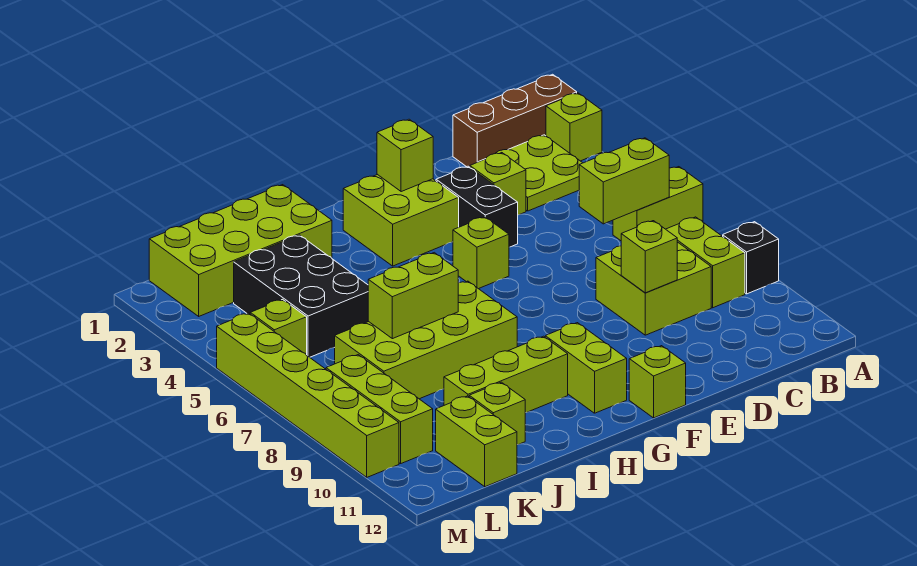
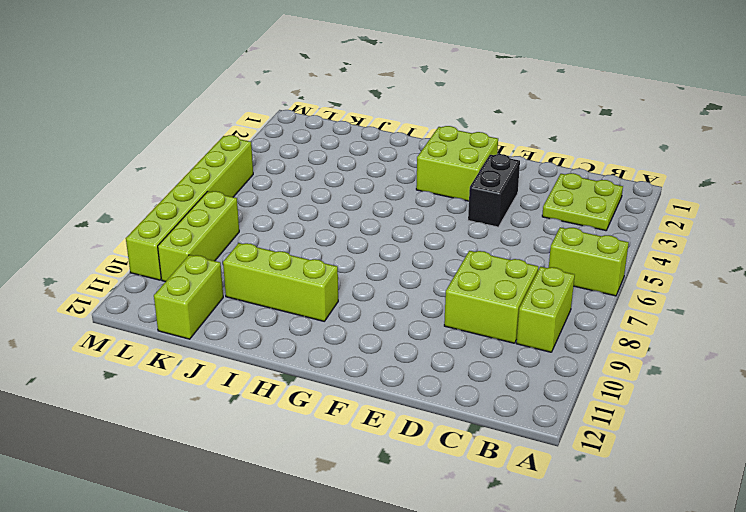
none -> brown brick A1:C1 level 1
none -> lime brick A2 level 1
none -> black brick A9 level 1

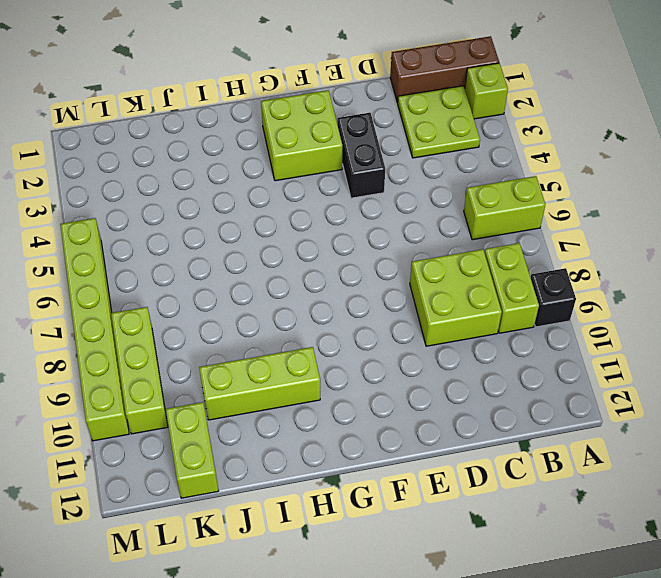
none -> lime brick D3 level 1
none -> lime brick F5 level 1
none -> lime brick F12 level 1

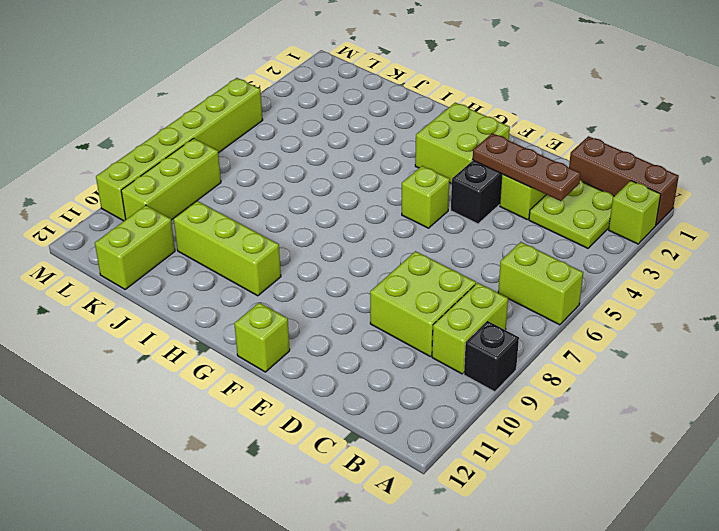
brown plate C3:E3 level 2 -> none
none -> lime brick G10:G11 level 1
none -> lime brick H7:K8 level 1
none -> lime brick I1:L2 level 1

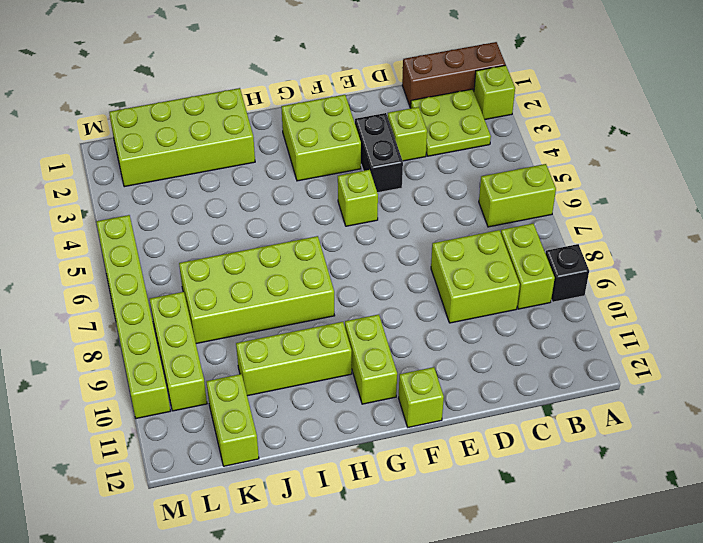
none -> black brick J3:K5 level 1
none -> lime brick J11 level 1
none -> lime brick L5 level 1

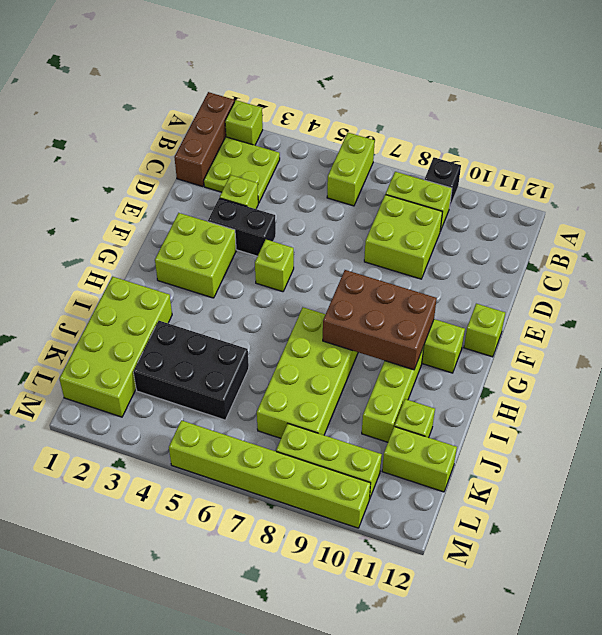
brown brick G8:H10 level 2 -> none
none -> lime brick L5 level 1
none -> lime brick B6:C6 level 2
none -> lime brick D9 level 2

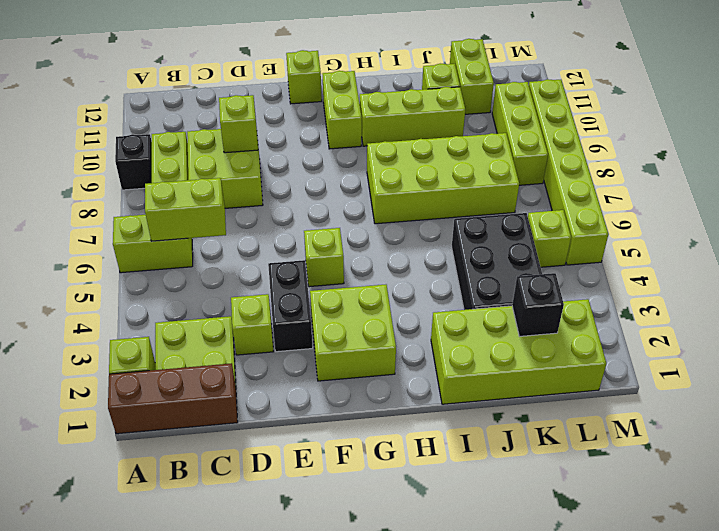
black brick K2 level 2 -> none
none -> lime brick F2 level 2
none -> lime brick I7:J7 level 2

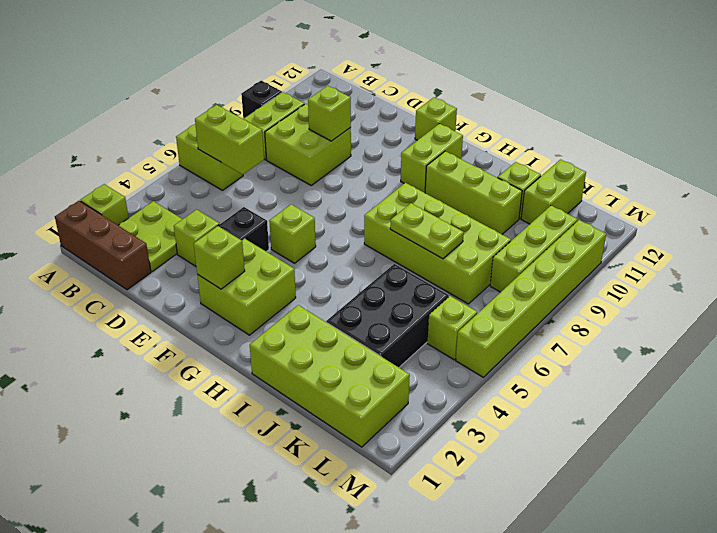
lime plate I7:J7 level 2 -> lime brick I7:J7 level 2

